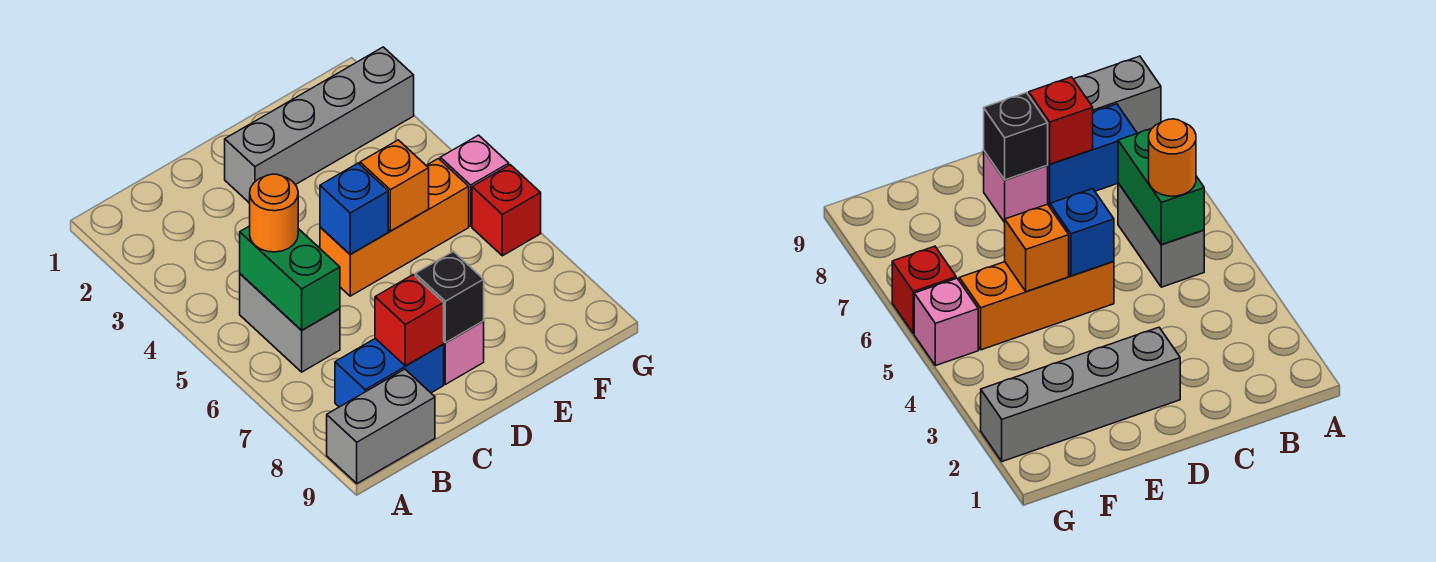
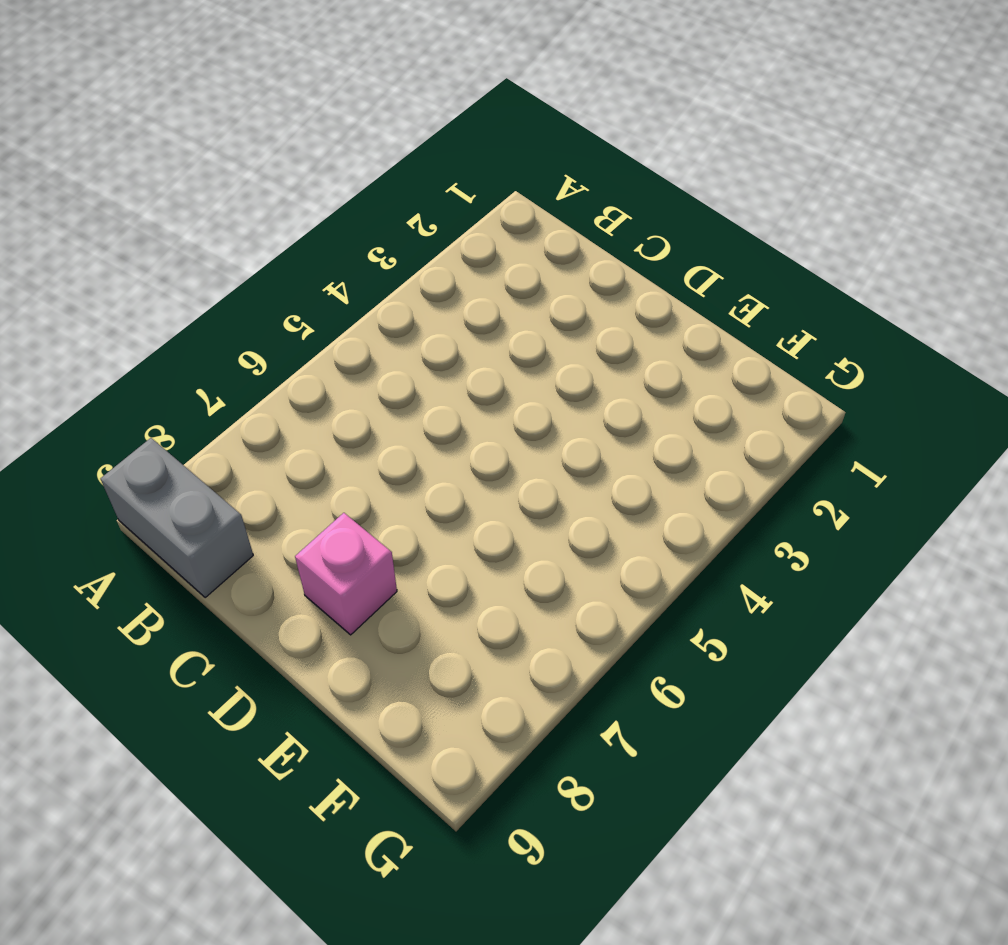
none -> grey brick B5:B6 level 1
none -> blue brick B8:C8 level 1
none -> grey brick D2:G2 level 1

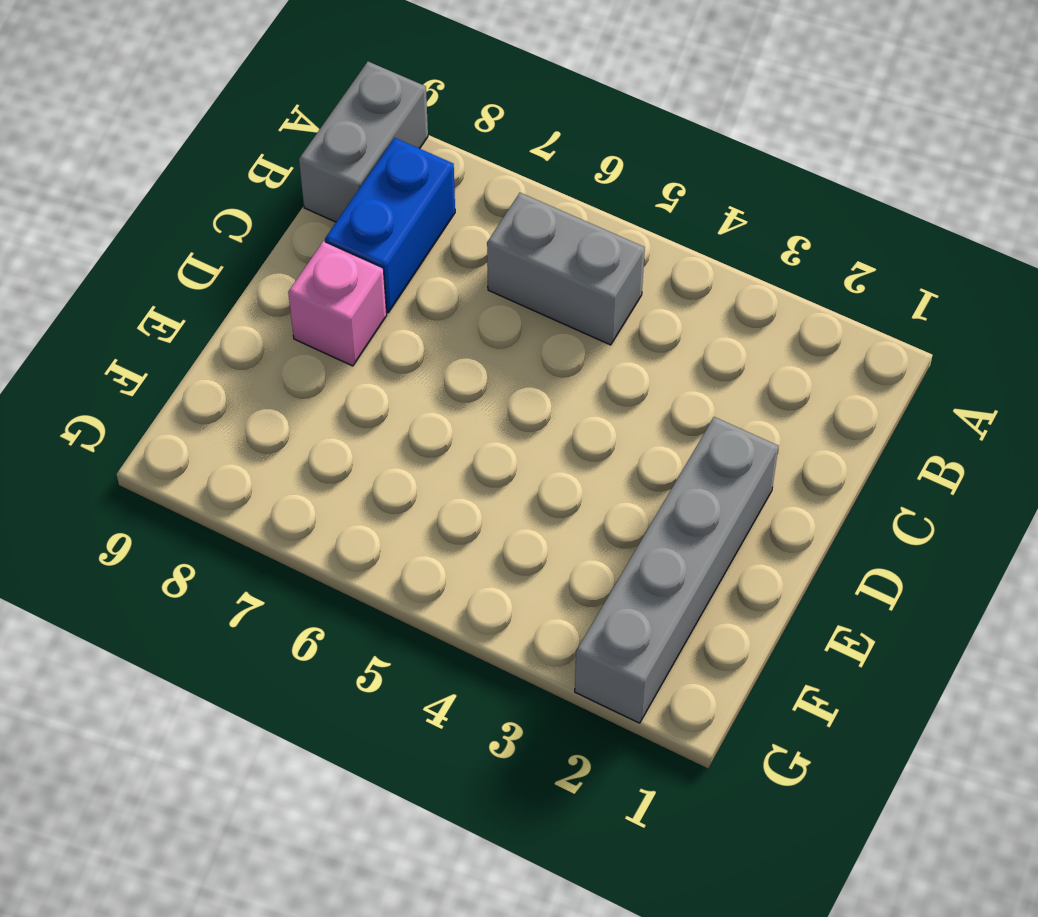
none -> orange brick D5:F5 level 1
none -> pink brick G5 level 1
none -> red brick G6 level 1

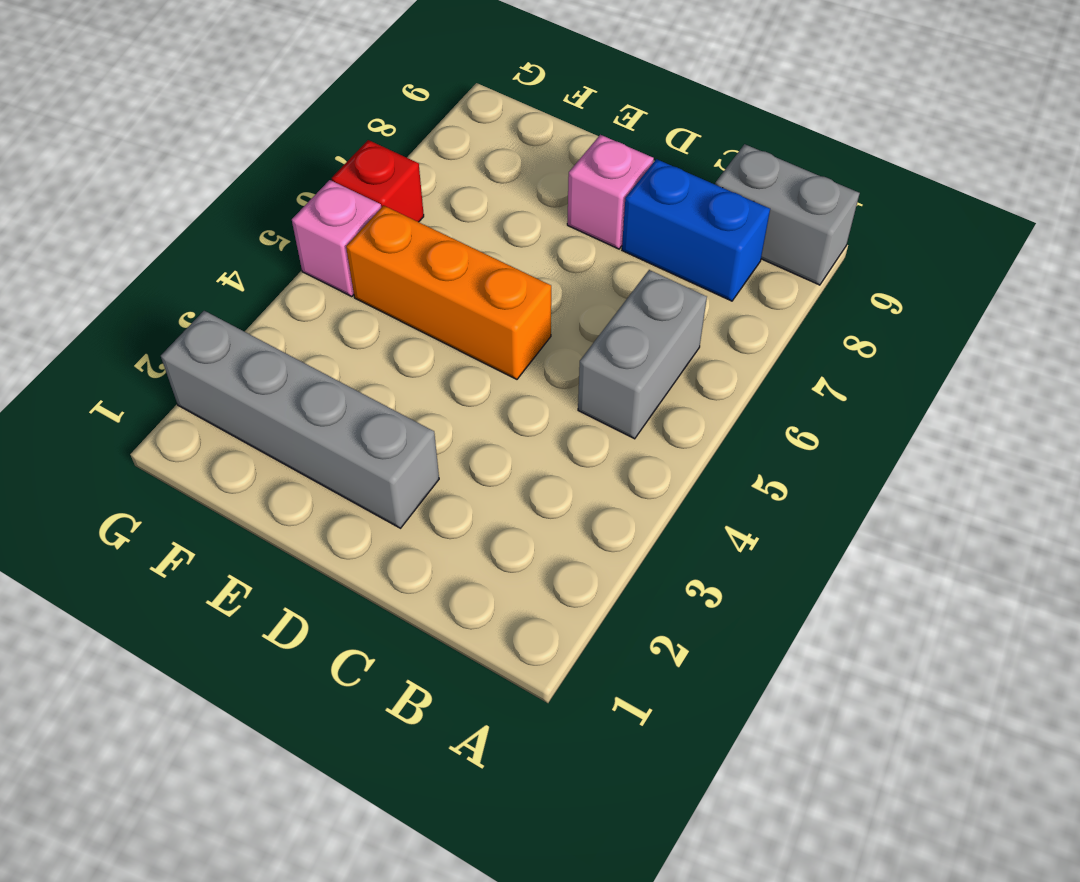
none -> green brick B5:B6 level 2
none -> red brick C8 level 2
none -> blue brick D5 level 2

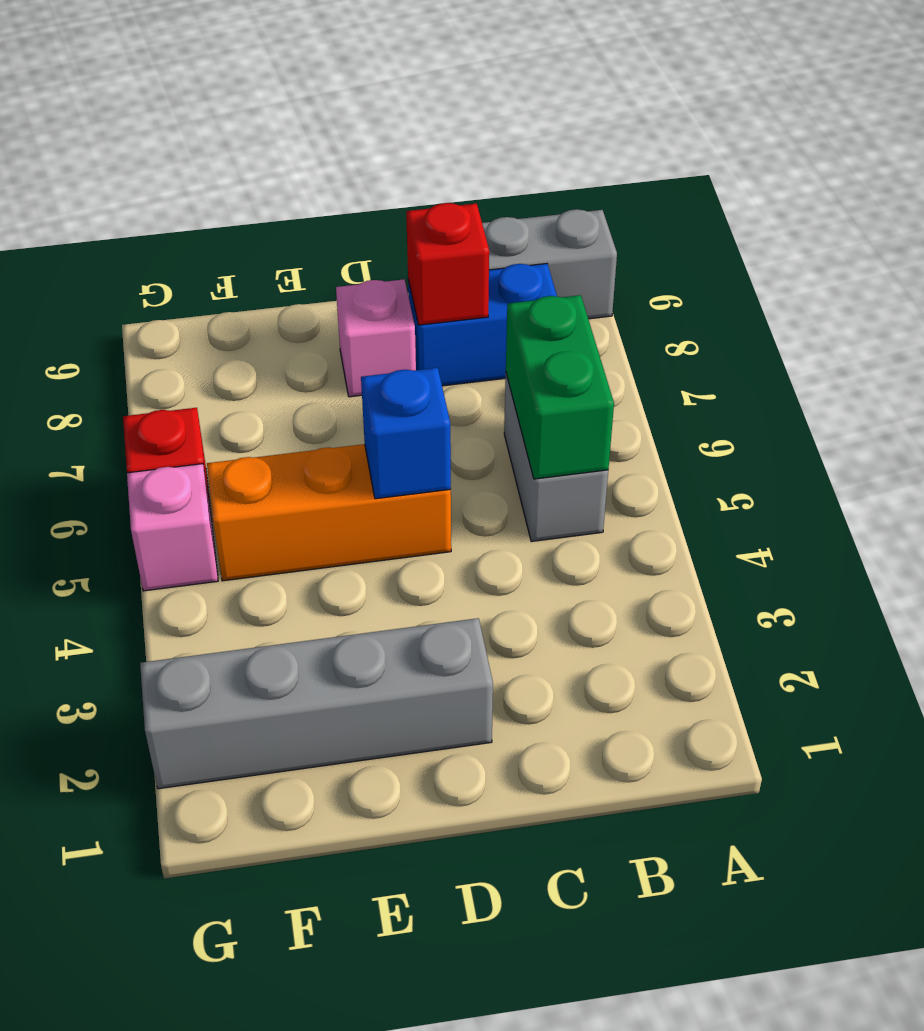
none -> black brick D8 level 2
none -> orange brick E5 level 2
none -> orange round brick B5 level 3

